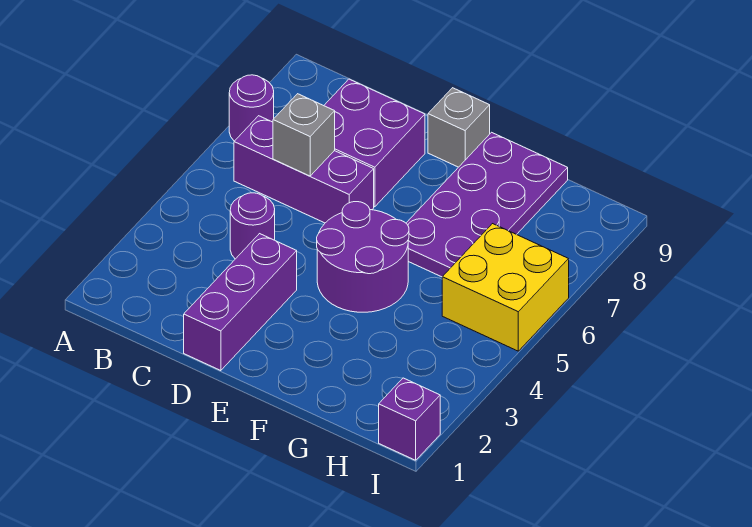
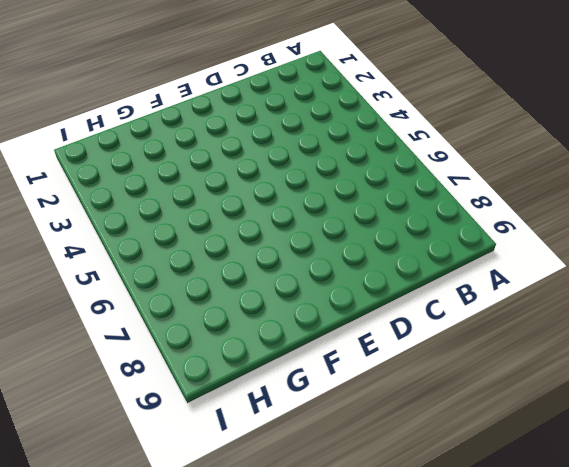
none -> purple round brick A7 level 1
none -> purple brick B6:D6 level 1

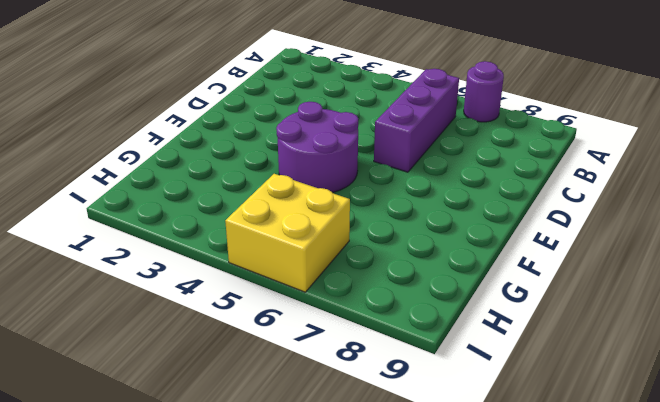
none -> purple round brick C4 level 1
none -> purple brick C7:D8 level 1

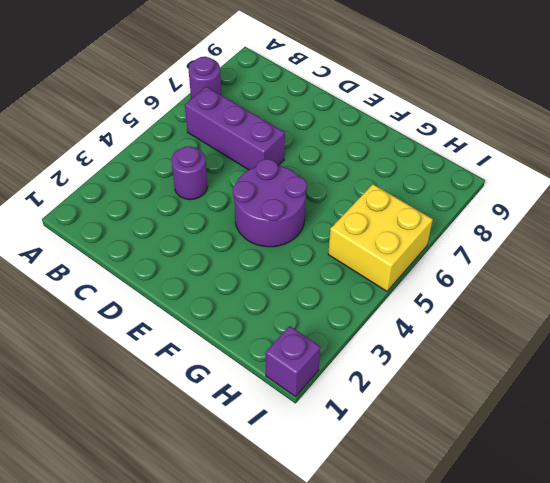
none -> purple brick C7:D8 level 1
none -> purple brick D1:D3 level 1

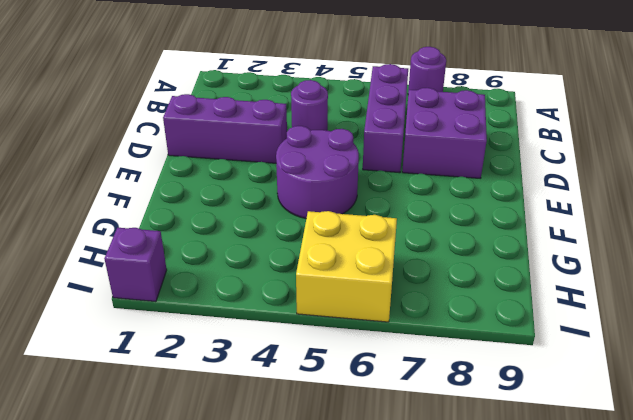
none -> grey brick E9 level 1
none -> purple plate F6:G9 level 1

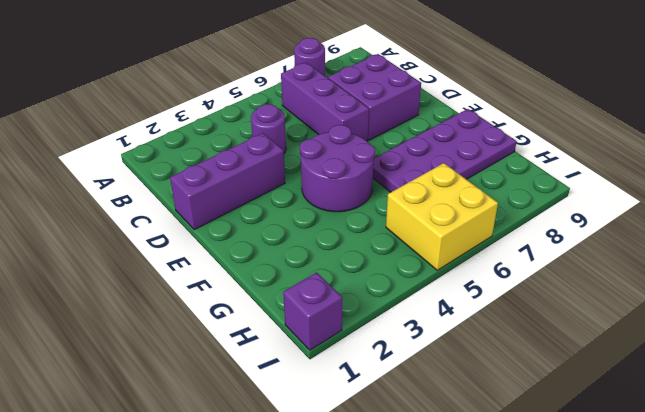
none -> grey brick E9 level 1
none -> grey brick C6 level 2

